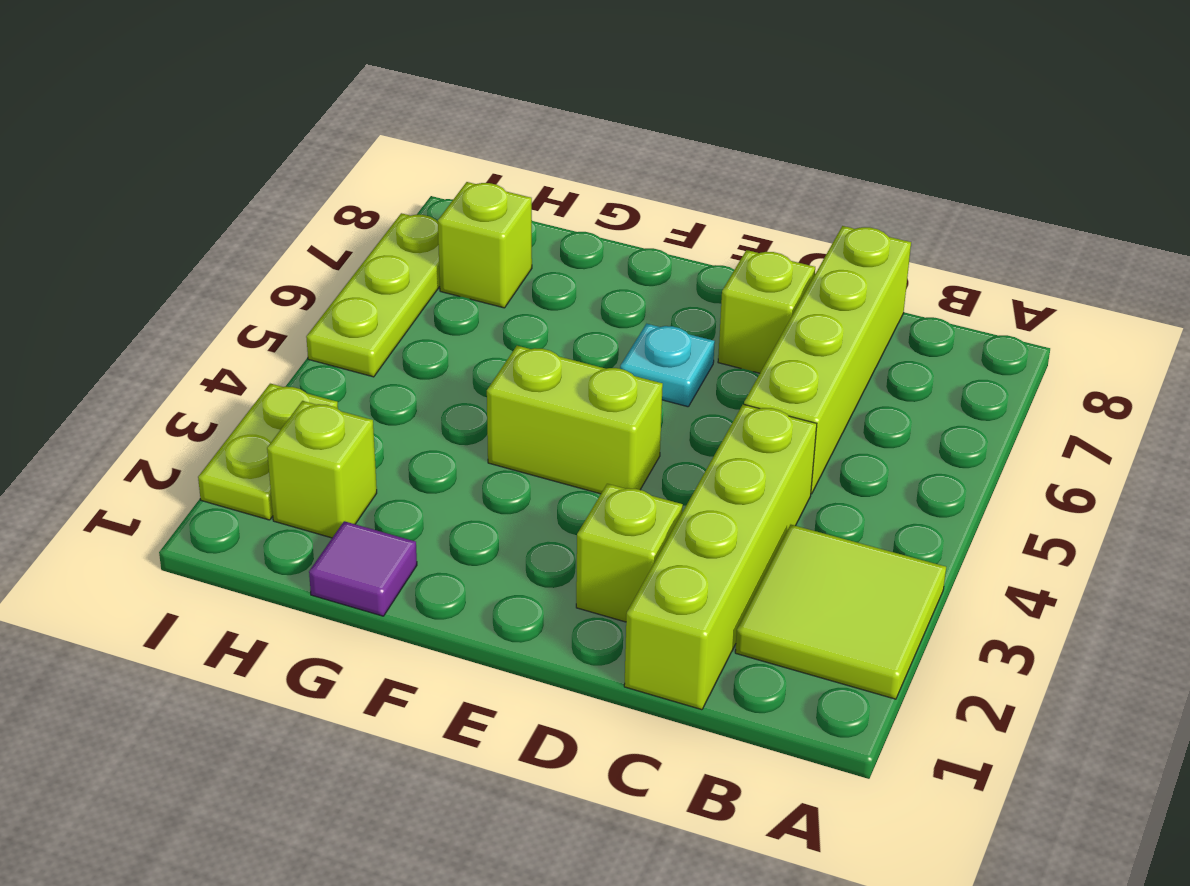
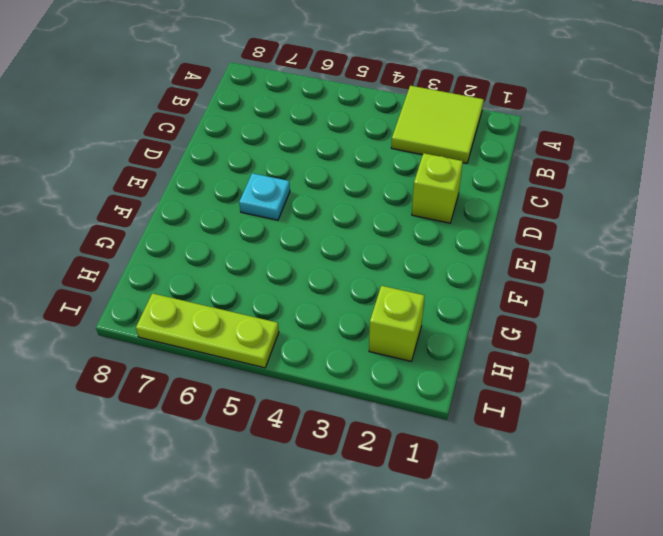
none -> lime brick C1:C4 level 1
none -> lime brick C5:C8 level 1
none -> lime brick D7 level 1

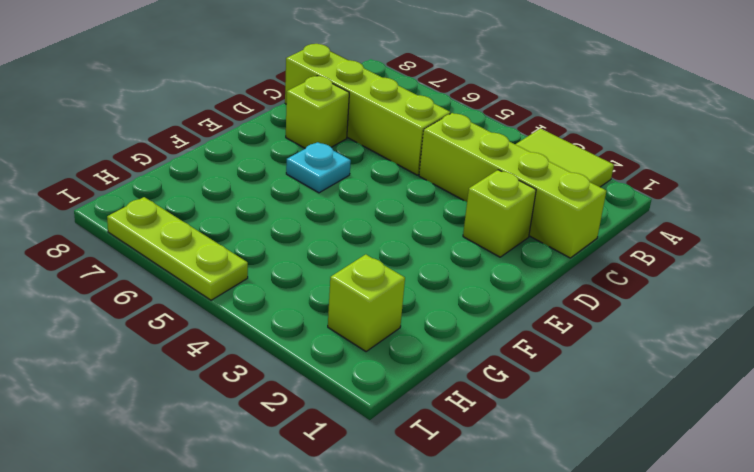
none -> lime brick E4:F4 level 1
none -> purple tile G1 level 1
none -> lime brick H7 level 1

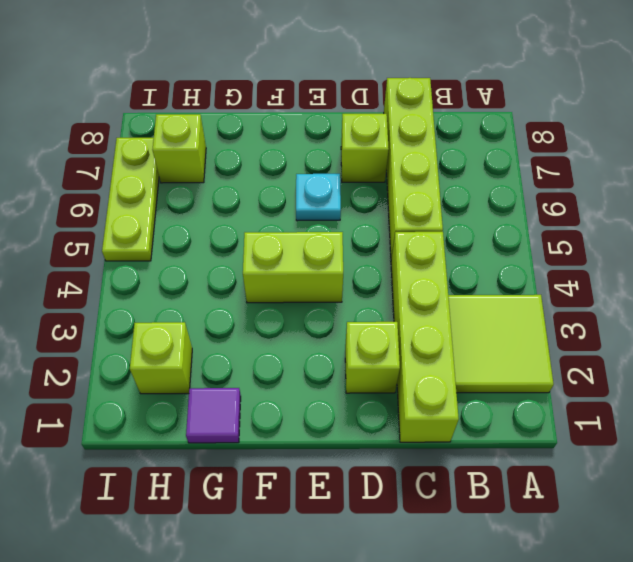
none -> lime plate I2:I3 level 1

